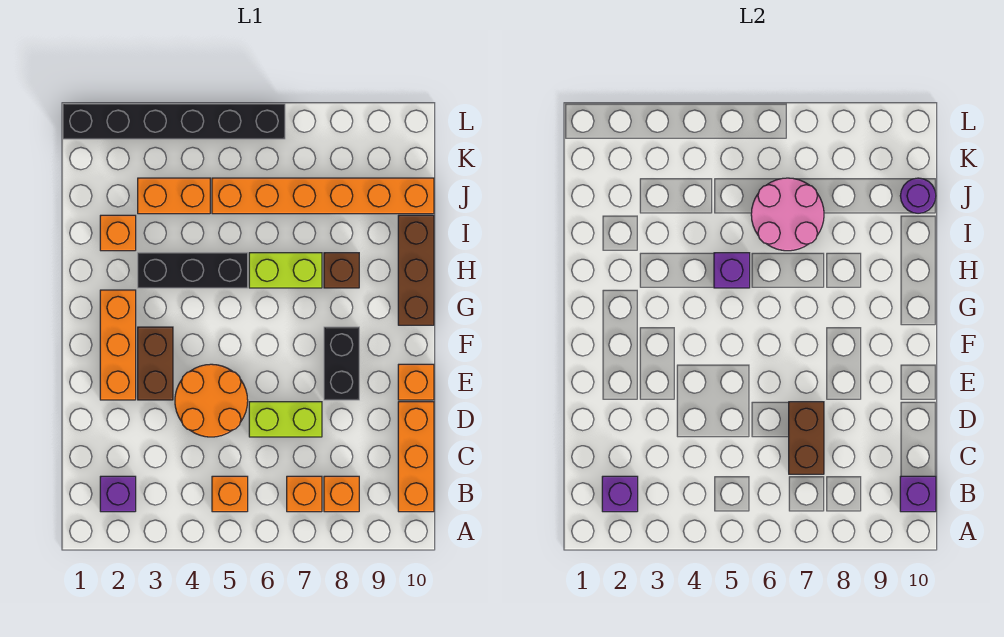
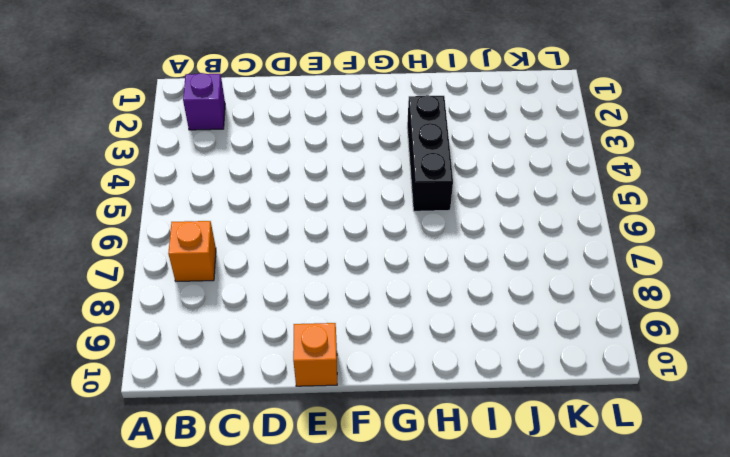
none -> orange brick B5 level 1
none -> orange brick B8 level 1
none -> orange brick B10:D10 level 1

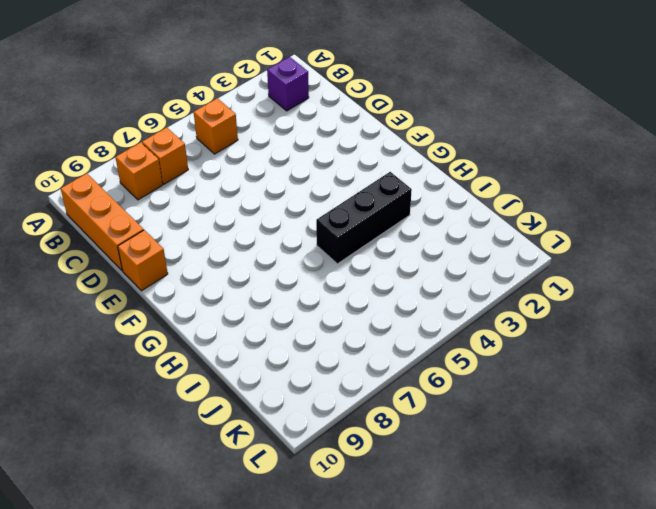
none -> orange round brick D4:E5 level 1
none -> lime brick D6:D7 level 1
none -> orange brick E2:G2 level 1

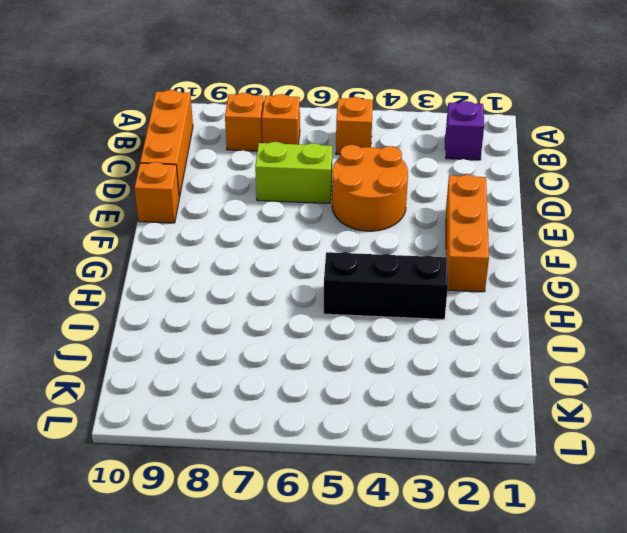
none -> brown brick E3:F3 level 1
none -> black brick E8:F8 level 1
none -> brown brick G10:I10 level 1

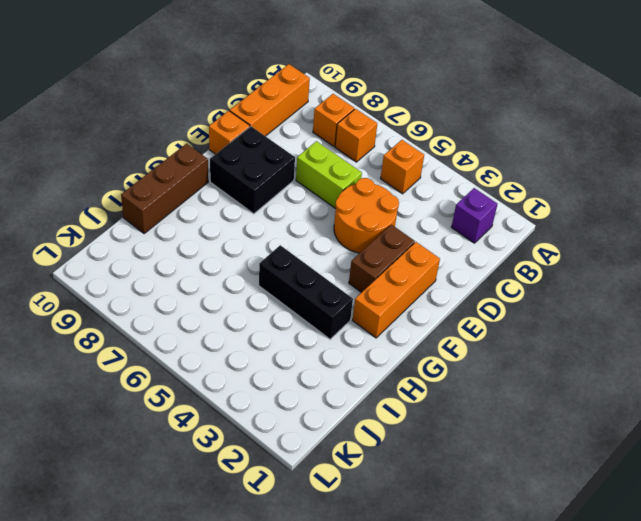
black brick E8:F9 level 1 -> black brick E8:F8 level 1
none -> lime brick H6:H7 level 1
none -> brown brick H8 level 1
none -> orange brick I2 level 1

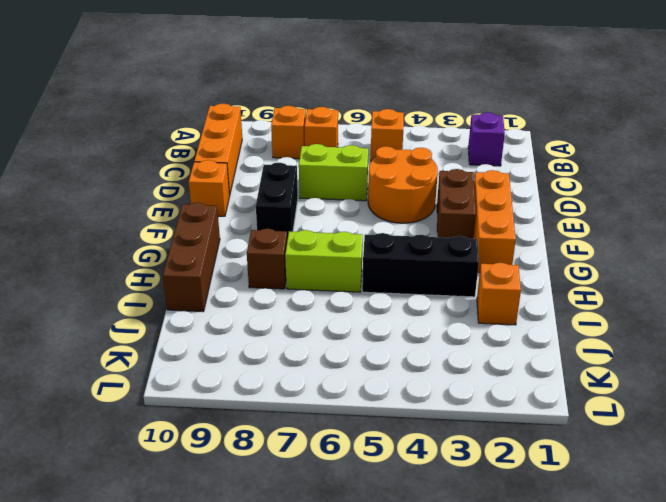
none -> orange brick J3:J4 level 1
none -> orange brick J5:J10 level 1
none -> black brick L1:L6 level 1

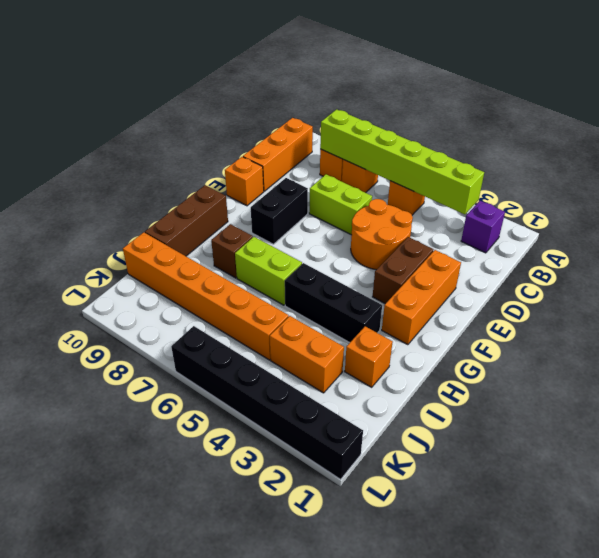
lime brick B3:B8 level 2 -> none
none -> purple brick B2 level 2
none -> purple brick B10 level 2
none -> brown brick C7:D7 level 2

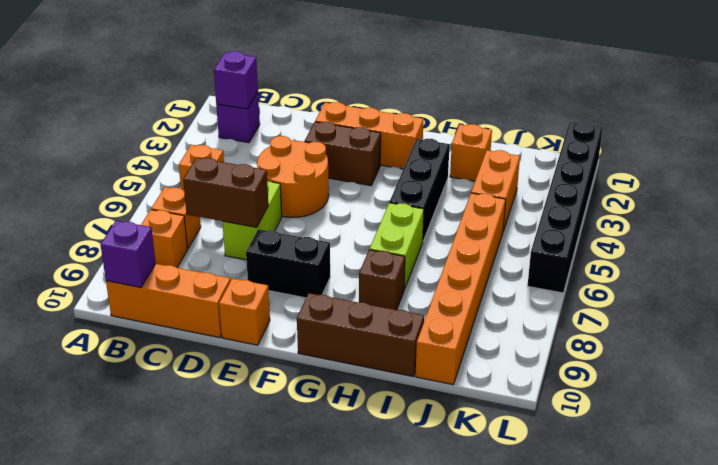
none -> purple brick H5 level 2
none -> pink round brick I6:J7 level 2
none -> purple round brick J10 level 2

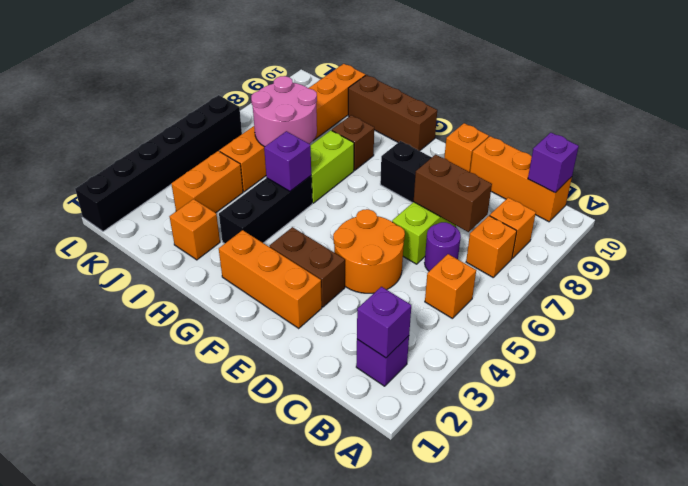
purple round brick C6 level 1 -> purple round brick J10 level 2

